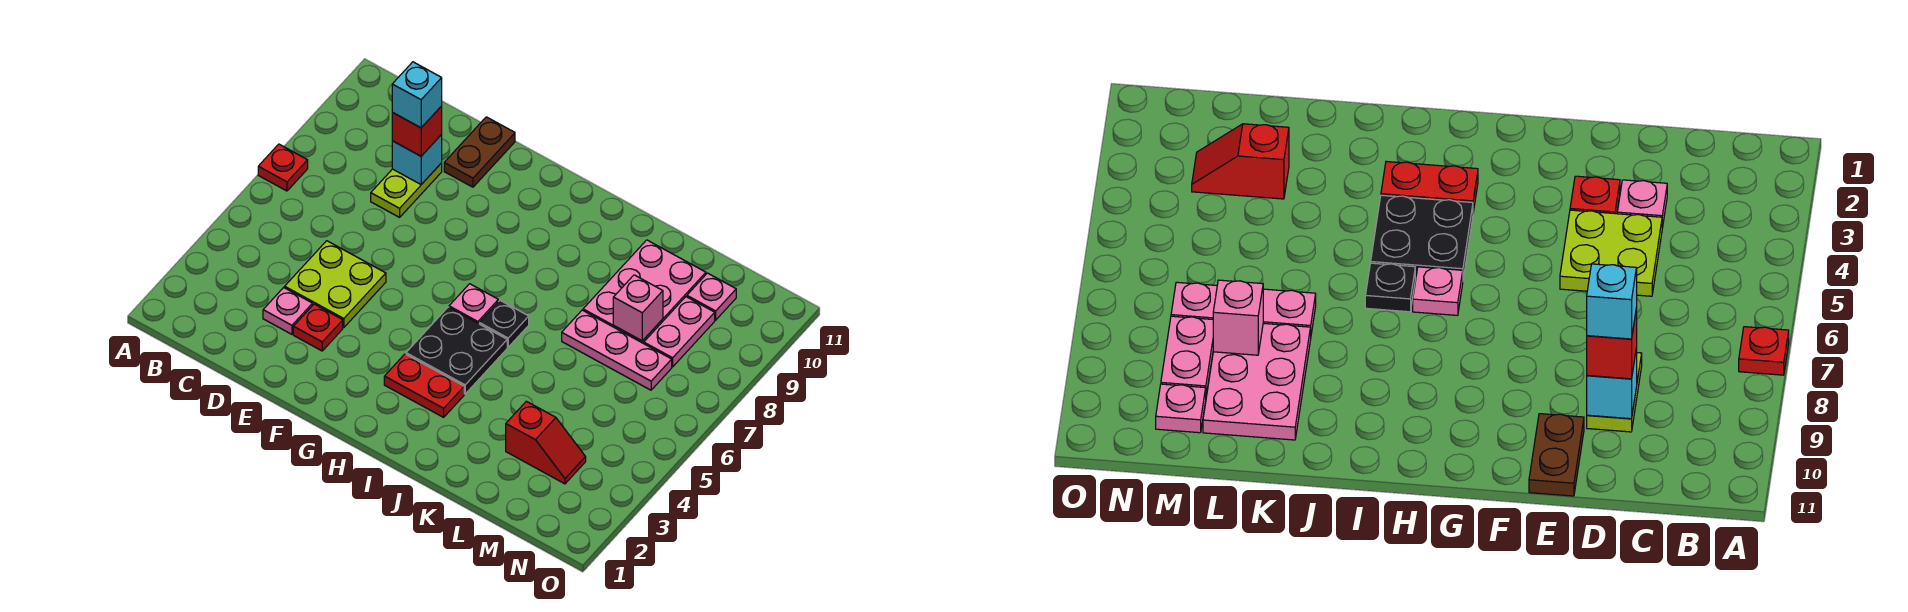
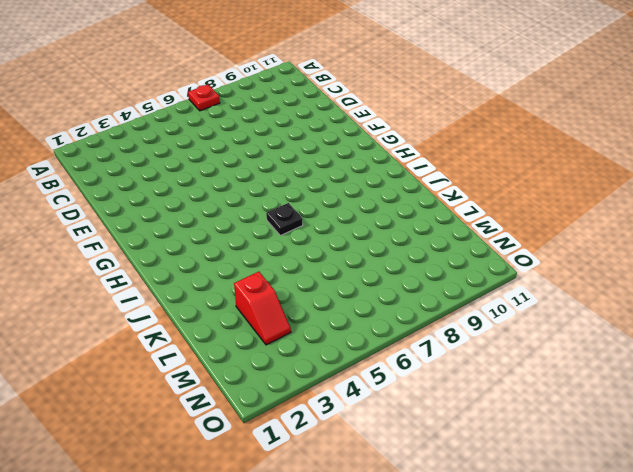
none -> pink plate D3 level 1
none -> lime plate D4:E5 level 1
none -> lime plate D8:D9 level 1

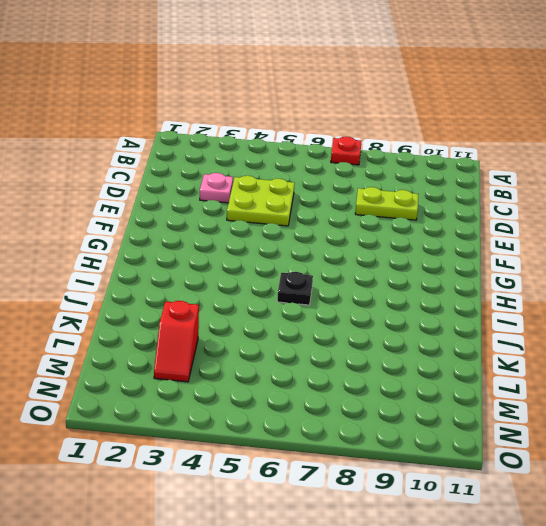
none -> red plate E3 level 1
none -> brown plate E10:E11 level 1
none -> red plate H3:I3 level 1

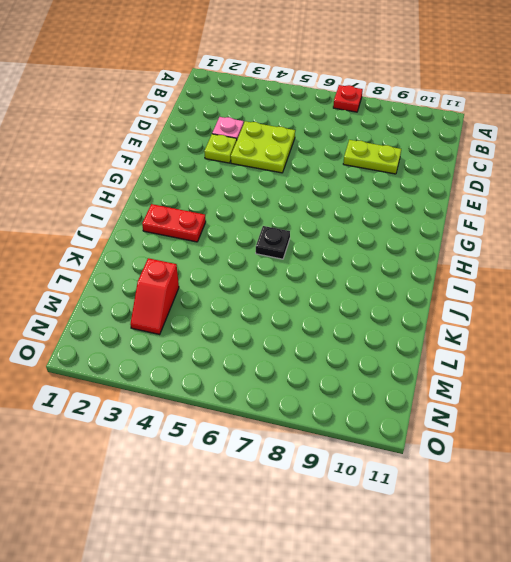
lime plate E3 level 1 -> red plate E3 level 1
red plate I2:I3 level 1 -> red plate H3:I3 level 1
none -> brown plate E10:E11 level 1
none -> black plate H4:I5 level 1
none -> pink plate H6 level 1

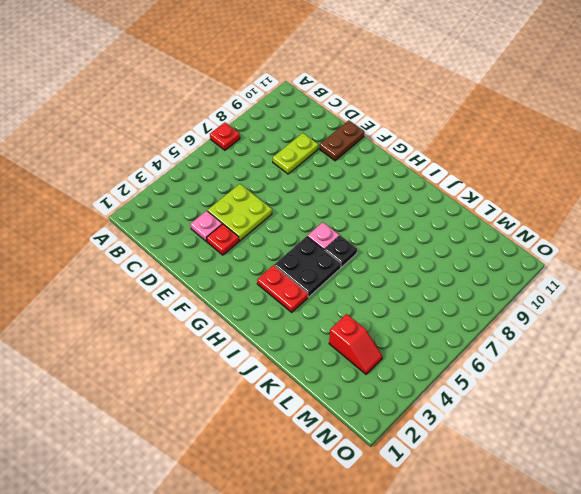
none -> pink plate K7:M7 level 1
none -> pink plate K8:L10 level 1
none -> pink plate M8:M9 level 1

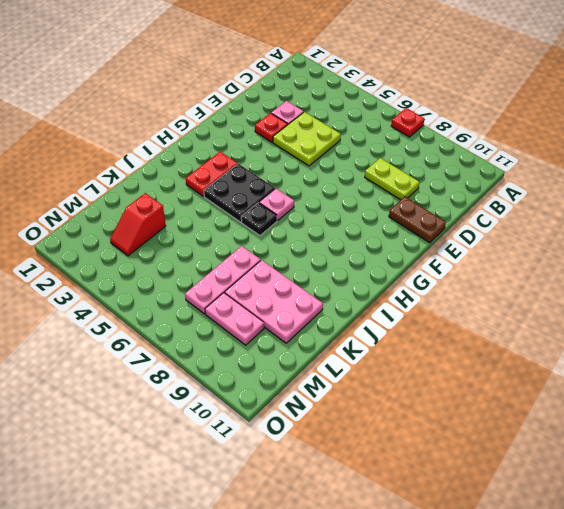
none -> pink plate M10 level 1
none -> cyan brick D9 level 2
none -> pink brick L8 level 2

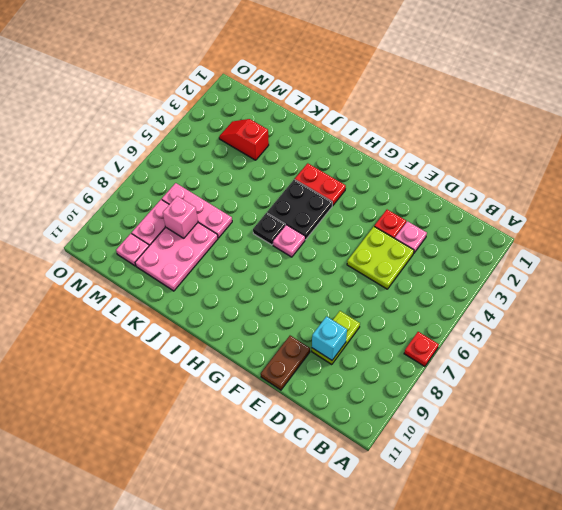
none -> red brick D9 level 3
none -> cyan brick D9 level 4

